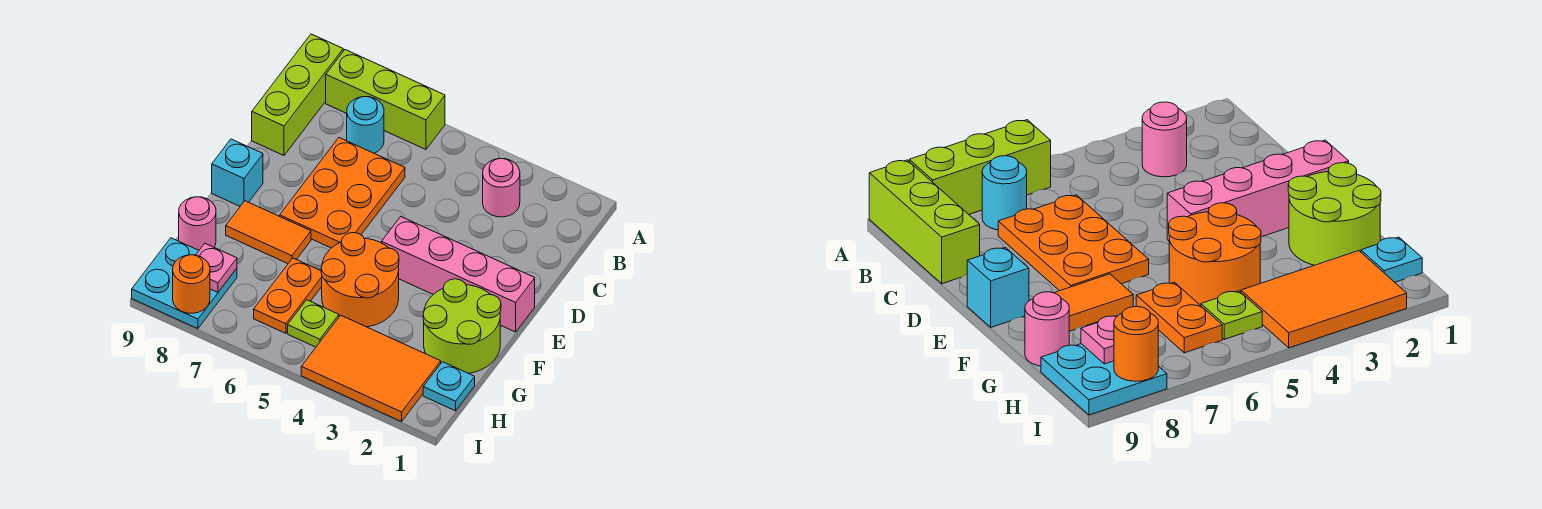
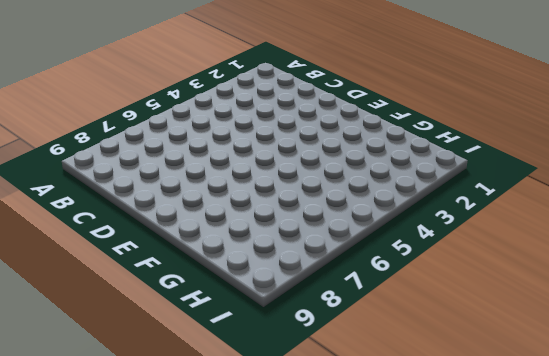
none -> lime brick A6:A8 level 1
none -> lime brick A9:C9 level 1
none -> pink round brick B3 level 1

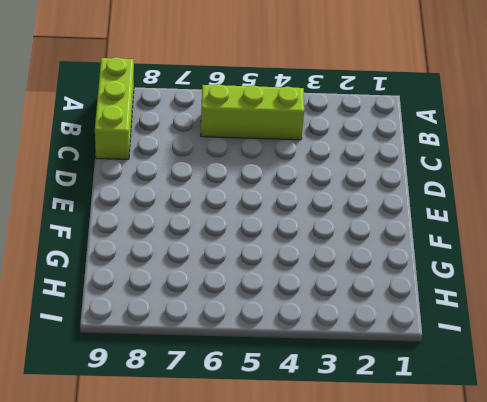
lime brick B4:B6 level 1 -> lime brick A6:A8 level 1
none -> pink round brick B3 level 1
none -> cyan round brick B7 level 1
none -> orange plate C6:E7 level 1

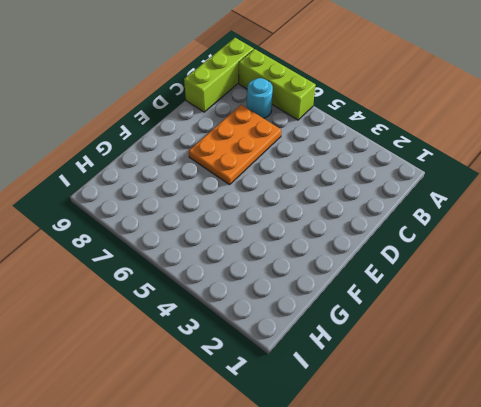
none -> pink round brick B3 level 1
none -> pink brick E1:E4 level 1
none -> cyan brick E9 level 1

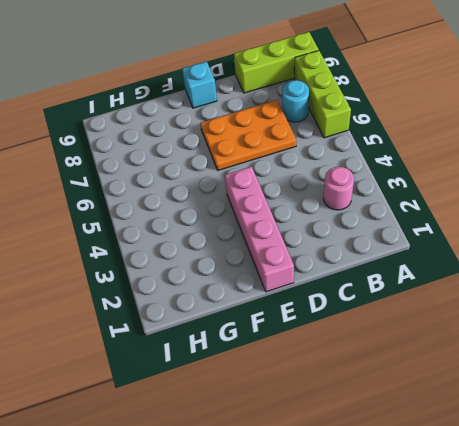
none -> lime round brick F1:G2 level 1
none -> orange round brick F4:G5 level 1
none -> orange tile F7:F8 level 1

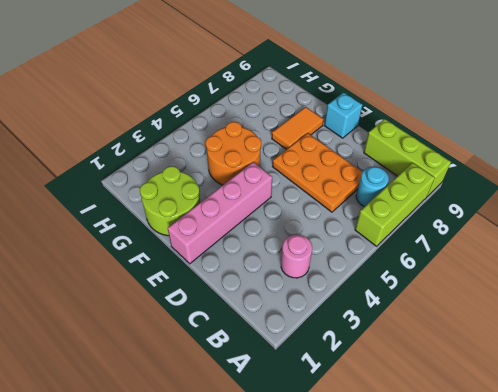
none -> orange plate G6:H6 level 1
none -> pink round brick G9 level 1
none -> cyan plate H1 level 1

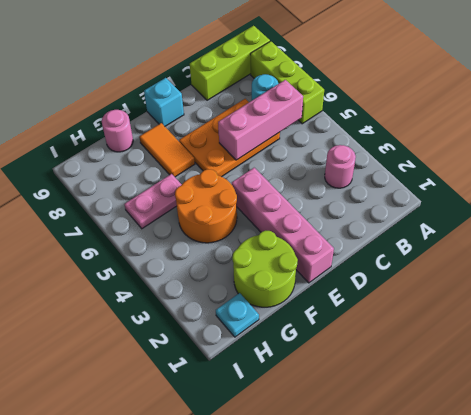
pink brick B6:D6 level 2 -> none
pink plate G6:H6 level 1 -> orange plate G6:H6 level 1
none -> orange tile H2:I4 level 1
none -> lime plate H5 level 1
none -> cyan plate H8:I9 level 1

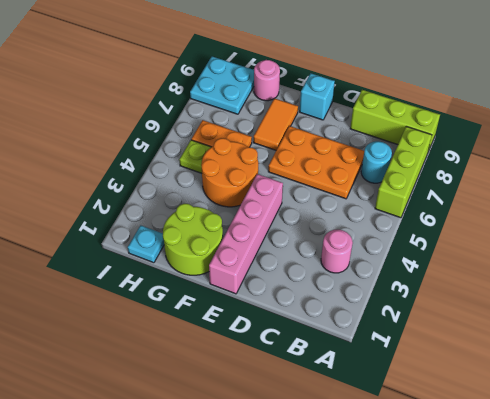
none -> orange tile H2:I4 level 1
none -> pink plate H8 level 2
none -> orange round brick I8 level 2

